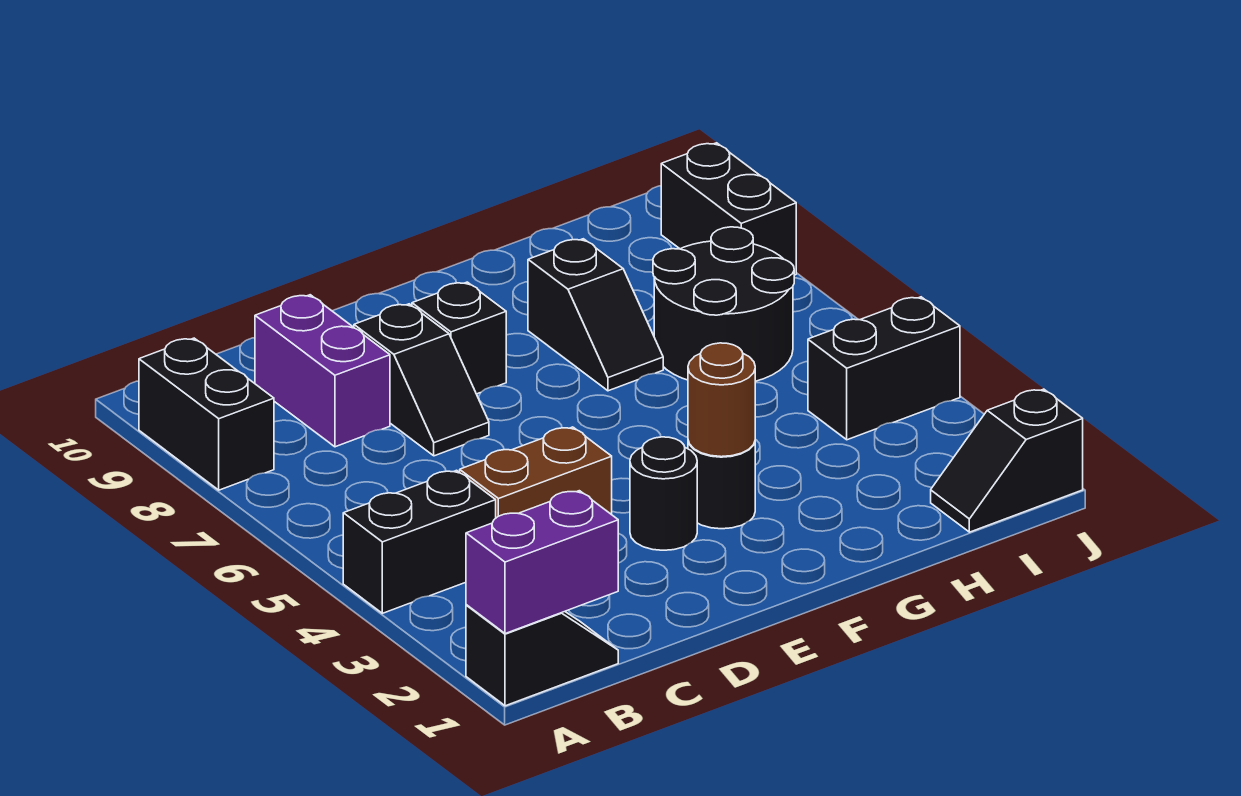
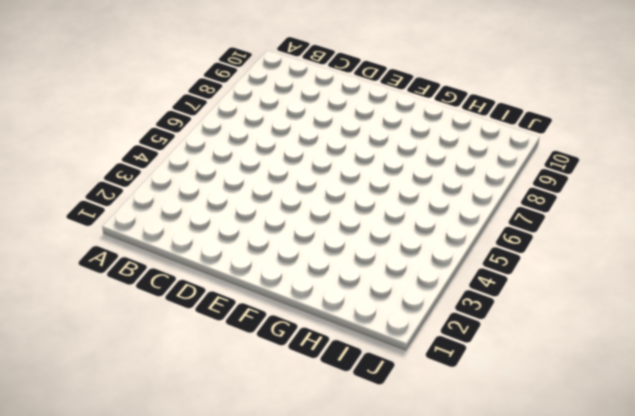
none -> black slope A1:B1 level 1 top A
none -> black brick A4:B4 level 1
none -> black brick A8:A9 level 1

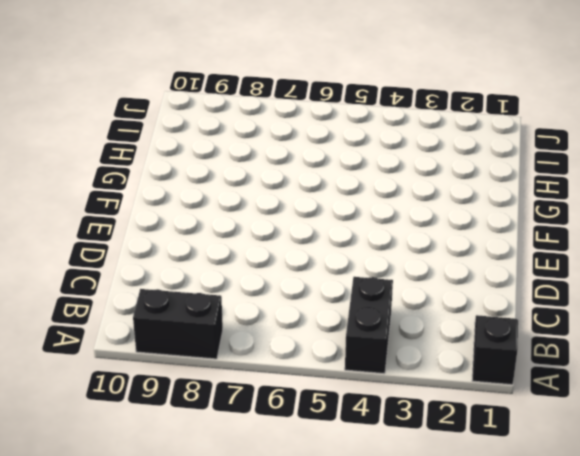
none -> brown brick C4:D4 level 1
none -> purple brick C8:C9 level 1
none -> black slope D7:D8 level 1 top 8

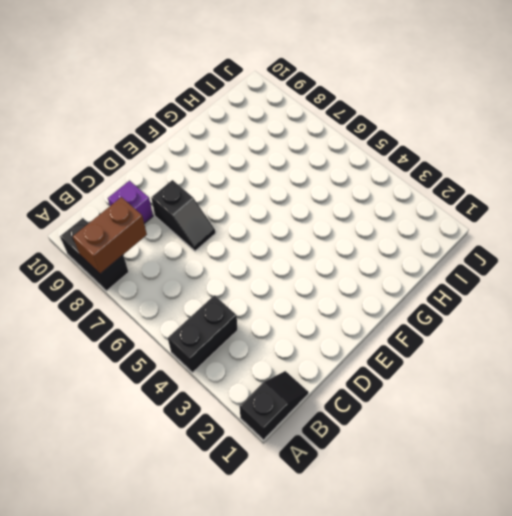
brown brick A8:B8 level 2 -> brown brick C4:D4 level 1
purple brick C9 level 1 -> purple brick C8:C9 level 1
none -> black round brick E3 level 1
none -> black brick E8 level 1
none -> black round brick F3 level 1

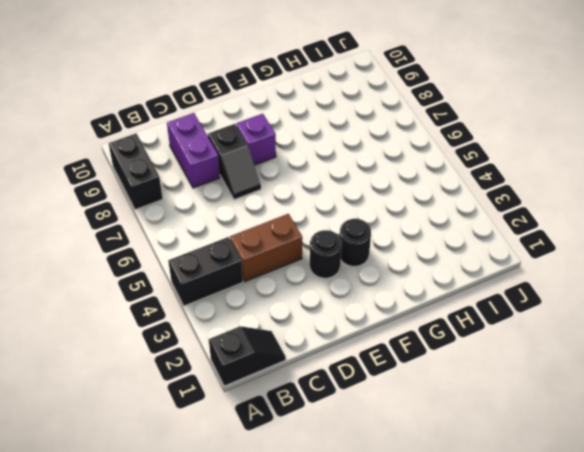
purple brick E8 level 1 -> black brick E8 level 1
none -> black slope G7:G8 level 1 top 8
none -> black round brick H6:I7 level 1
none -> black slope I1:J1 level 1 top J

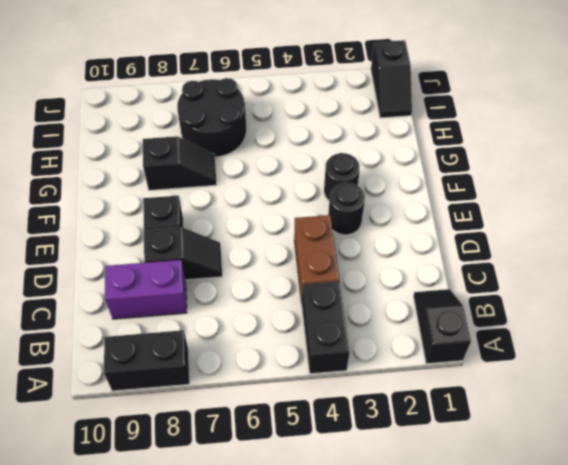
none -> black brick I4:J4 level 1
none -> black brick J8:J9 level 1
none -> purple brick A1:B1 level 2

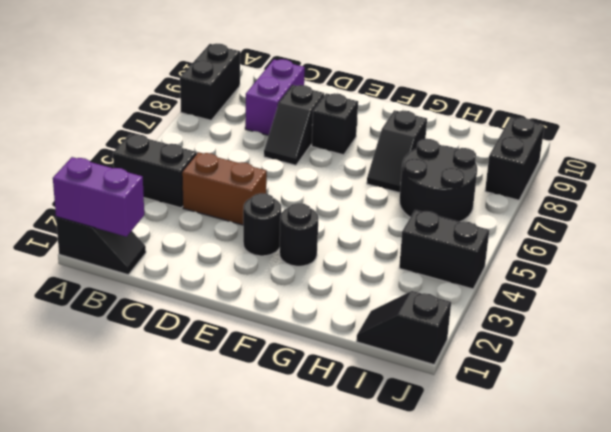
none -> brown round brick F3 level 2

